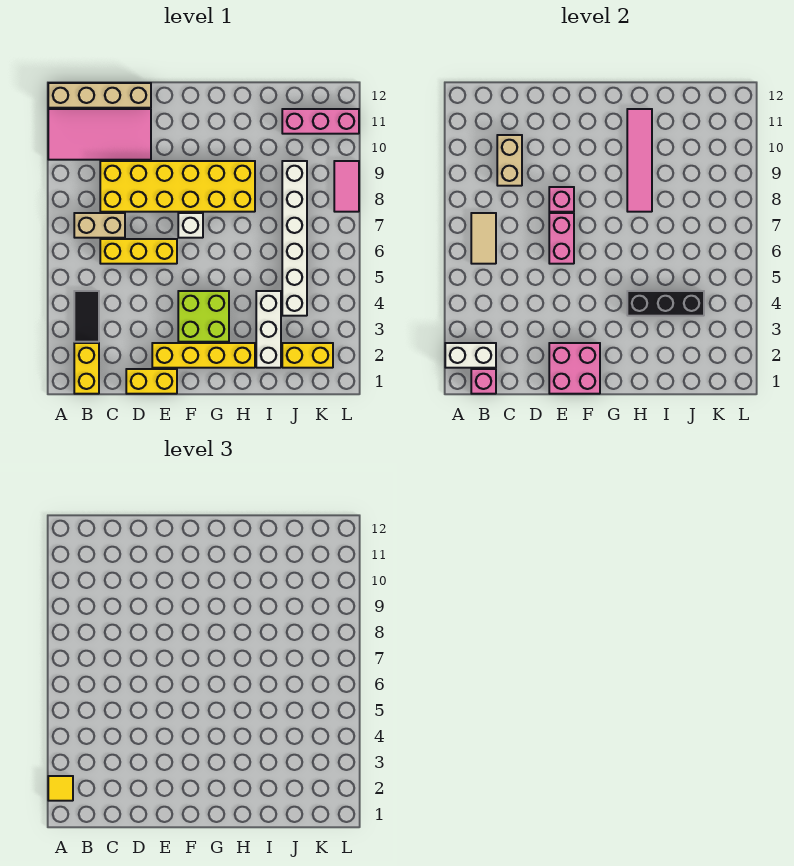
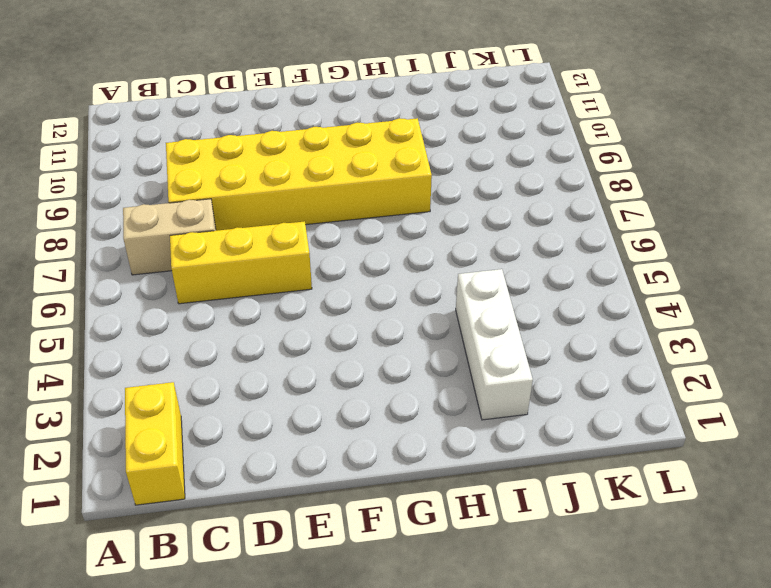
none -> pink tile A10:D11 level 1
none -> tan brick A12:D12 level 1
none -> black tile B3:B4 level 1

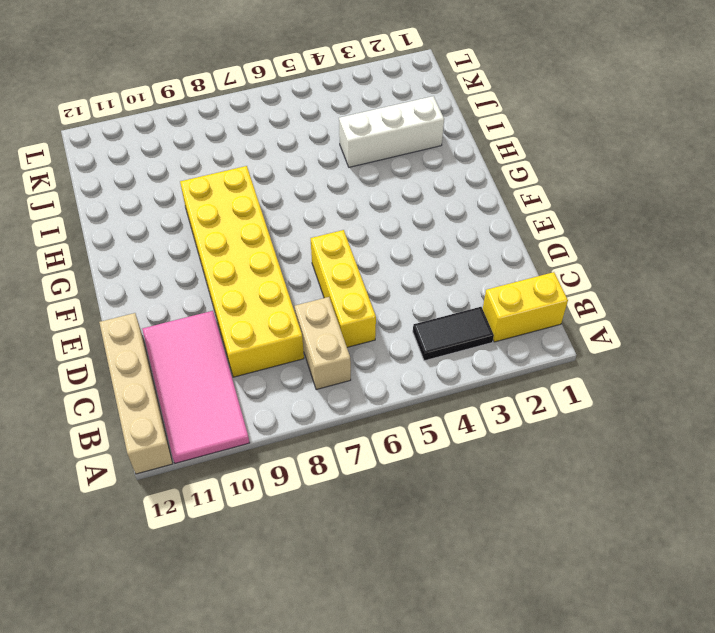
none -> yellow brick D1:E1 level 1
none -> yellow brick E2:H2 level 1
none -> lime brick F3:G4 level 1

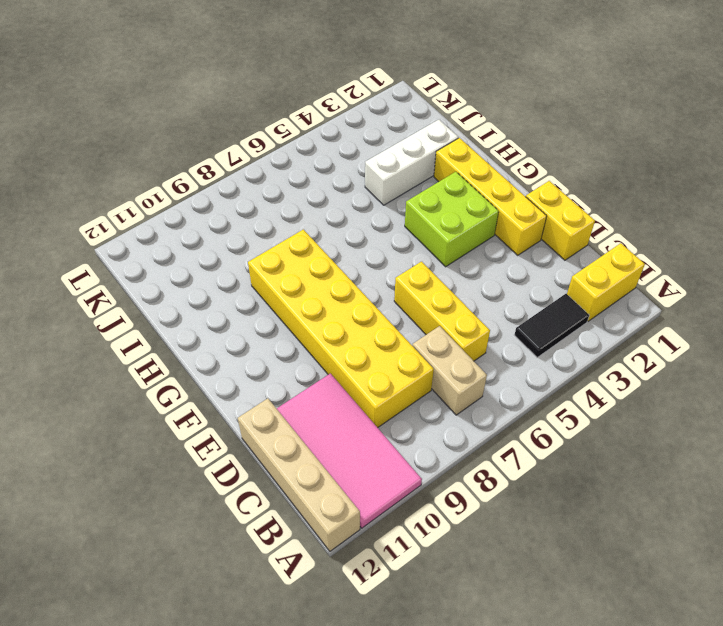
none -> white brick F7 level 1
none -> yellow brick J2:K2 level 1
none -> white brick J4:J9 level 1

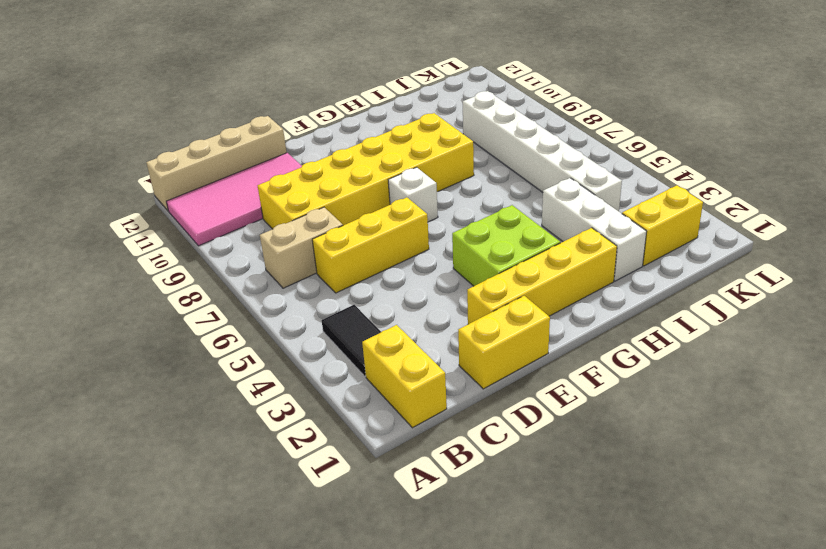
none -> pink brick J11:L11 level 1
none -> pink tile L8:L9 level 1
none -> white brick A2:B2 level 2

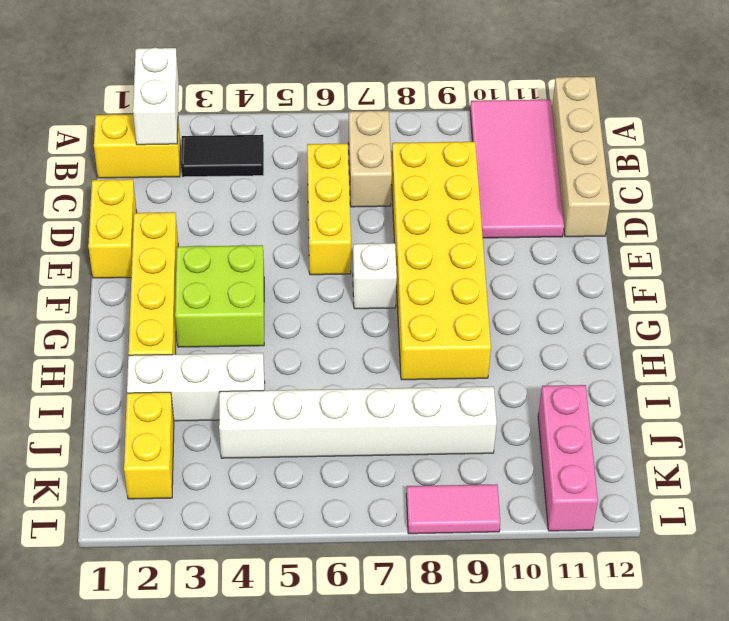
none -> pink brick B1 level 2
none -> tan tile B6:B7 level 2
none -> tan brick C9:C10 level 2

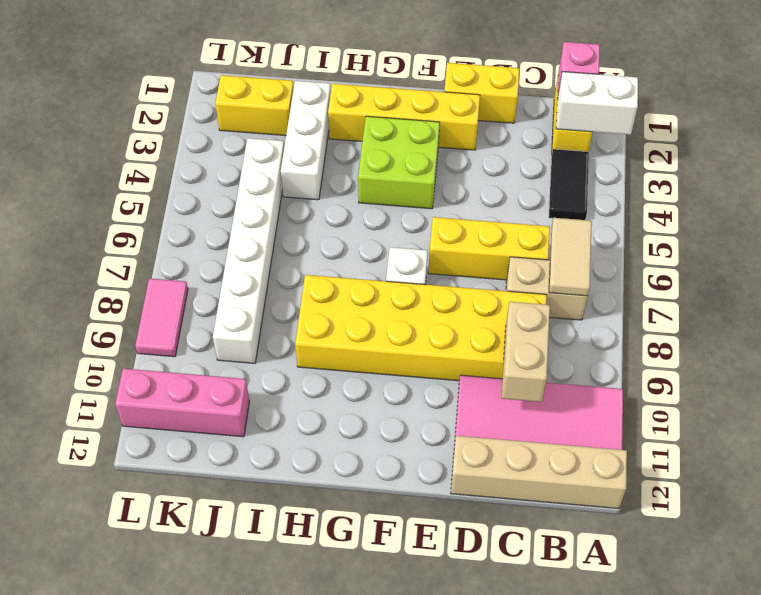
none -> pink brick E1:F2 level 2
none -> pink brick E6:E7 level 2
none -> pink brick E8 level 2

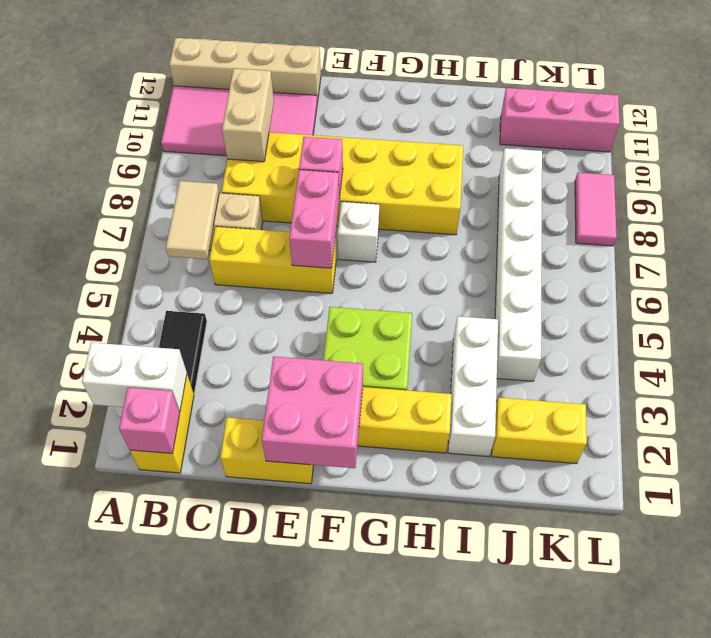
none -> black brick H4:J4 level 2
none -> pink tile H8:H11 level 2
none -> yellow tile A2 level 3

